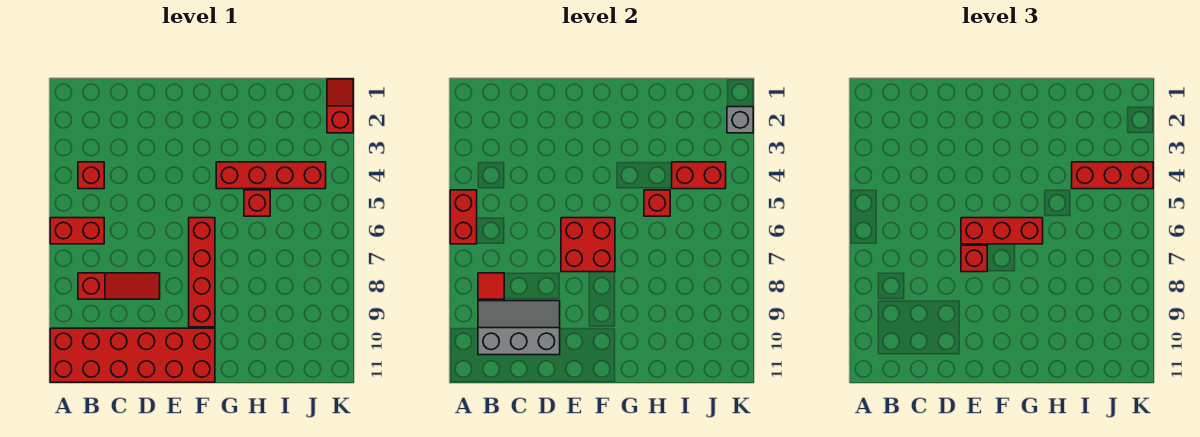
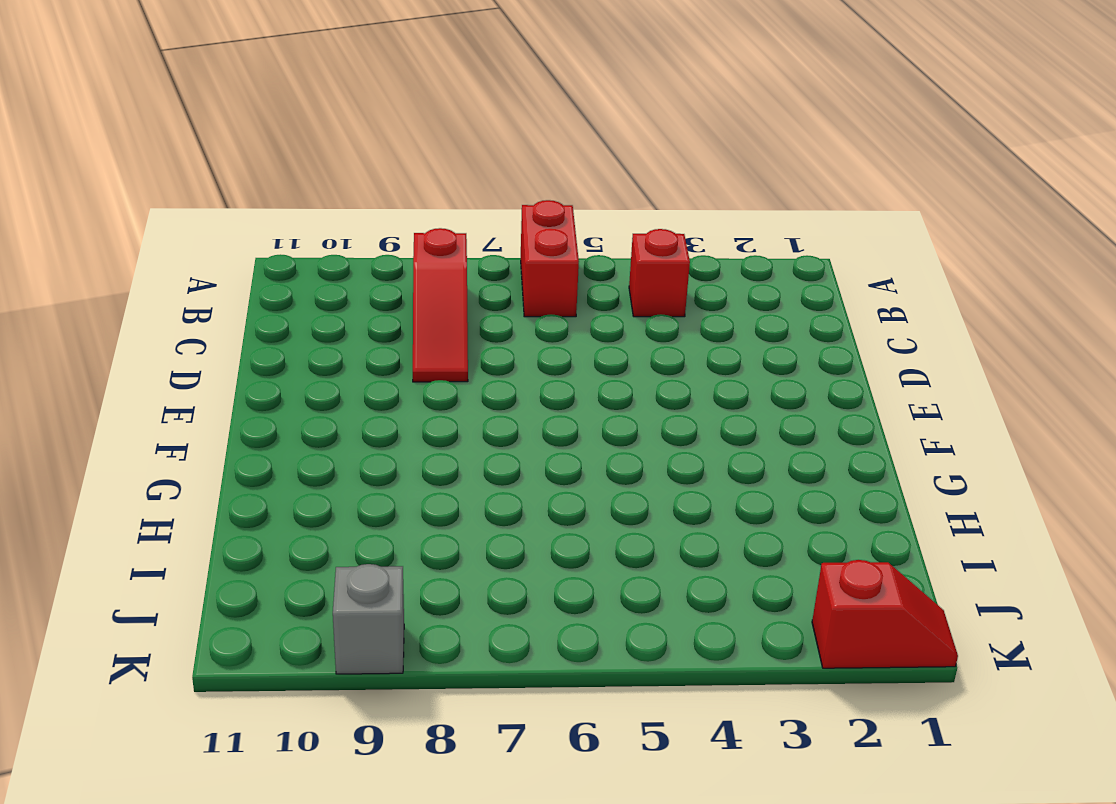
grey brick K9 level 1 -> grey brick K2 level 2
none -> red brick A10:F11 level 1
none -> red brick F6:F9 level 1
none -> red brick G4:J4 level 1

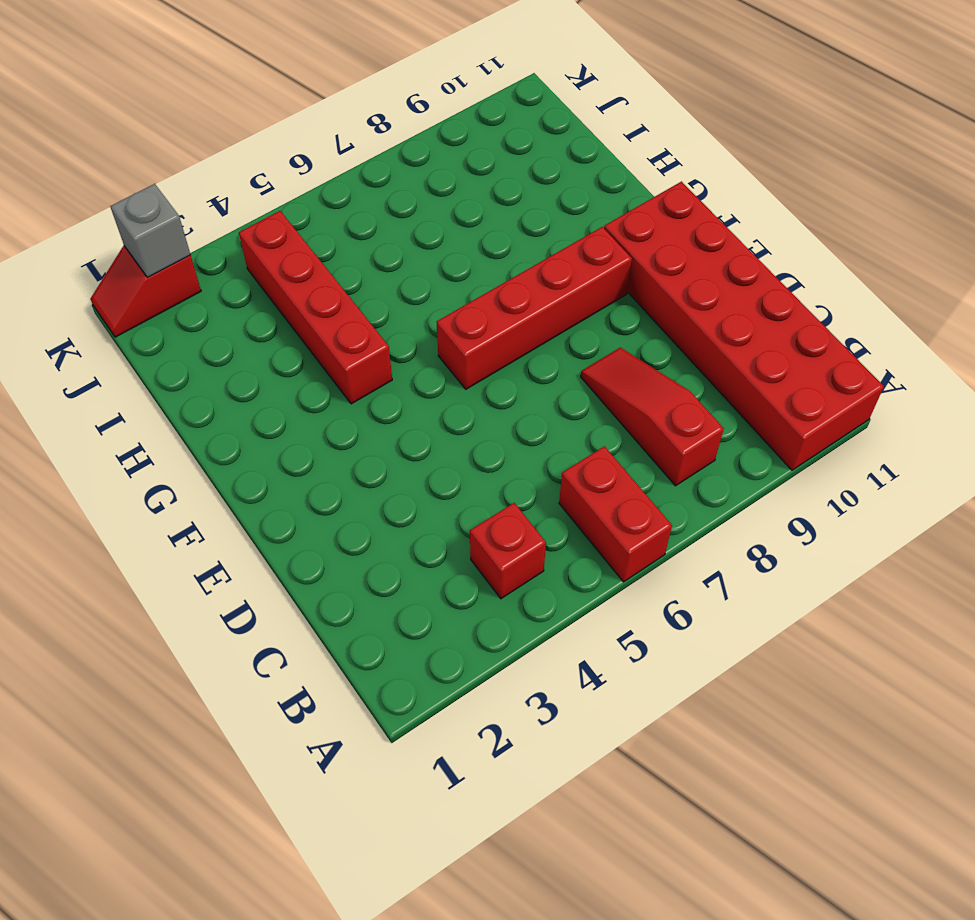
none -> red brick H5 level 1
none -> red brick A5:A6 level 2
none -> red tile B8 level 2

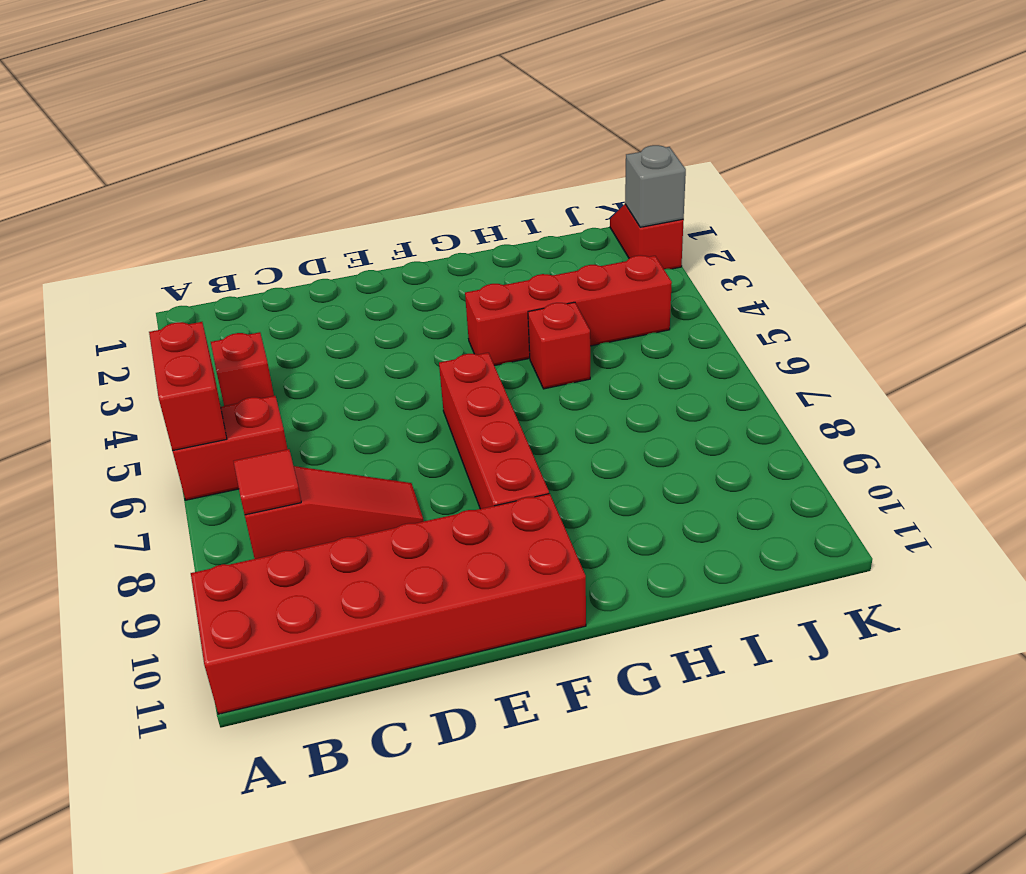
none -> grey slope B9:D10 level 2 top 10
none -> red brick E6:F7 level 2
none -> red brick H5 level 2

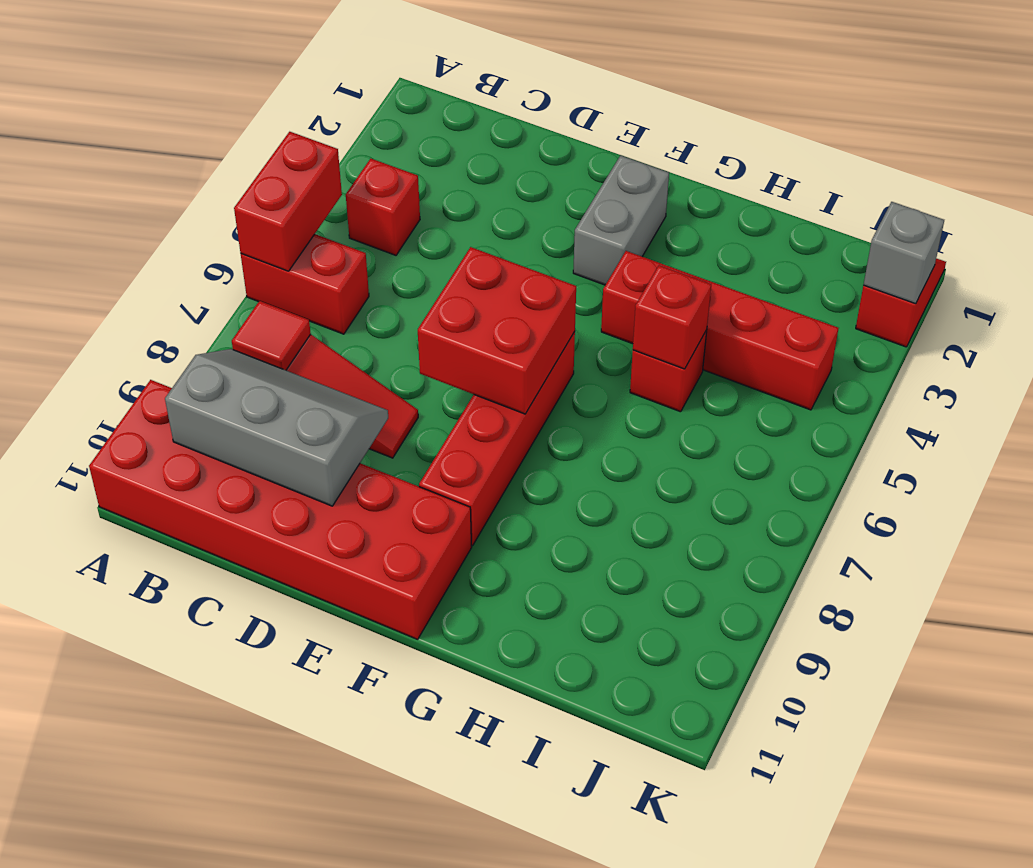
grey brick F2:F3 level 1 -> none
none -> red brick I4:J4 level 2
none -> red brick E6:G6 level 3
none -> red brick E7 level 3

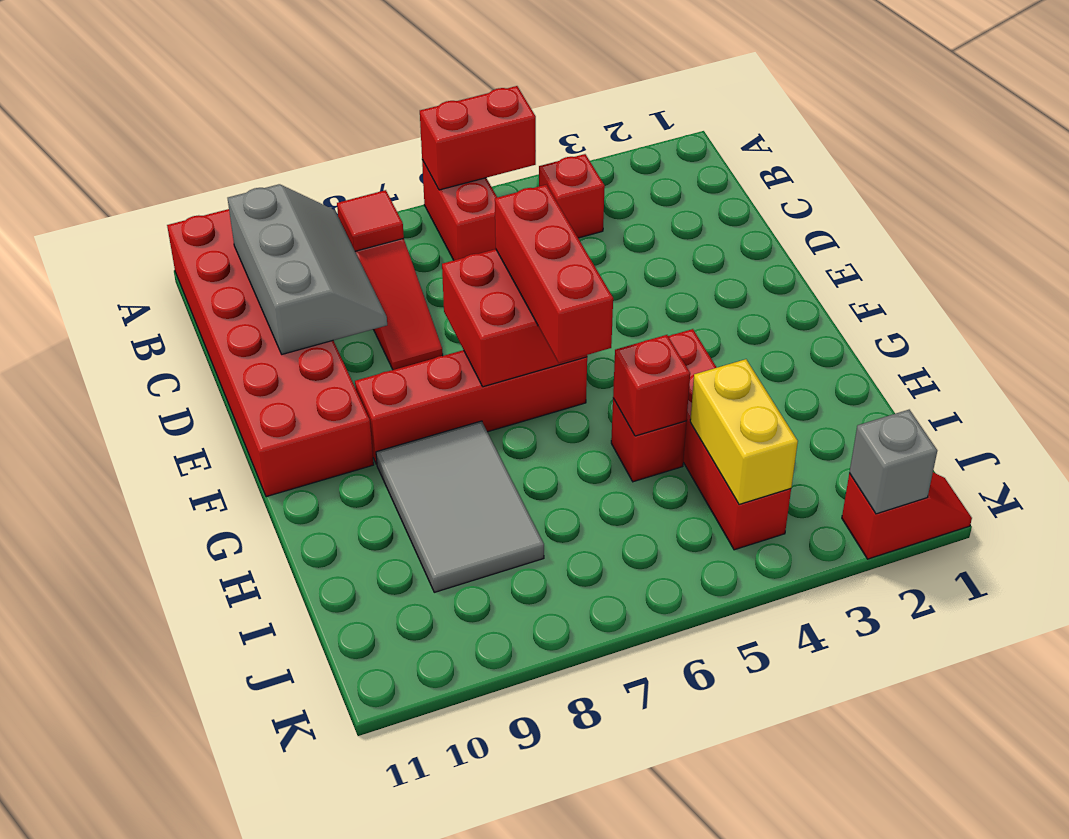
grey tile G8:I9 level 1 -> none
yellow brick I4:J4 level 2 -> red brick I4:J4 level 2
none -> red brick E7 level 3
none -> red brick I4:K4 level 3

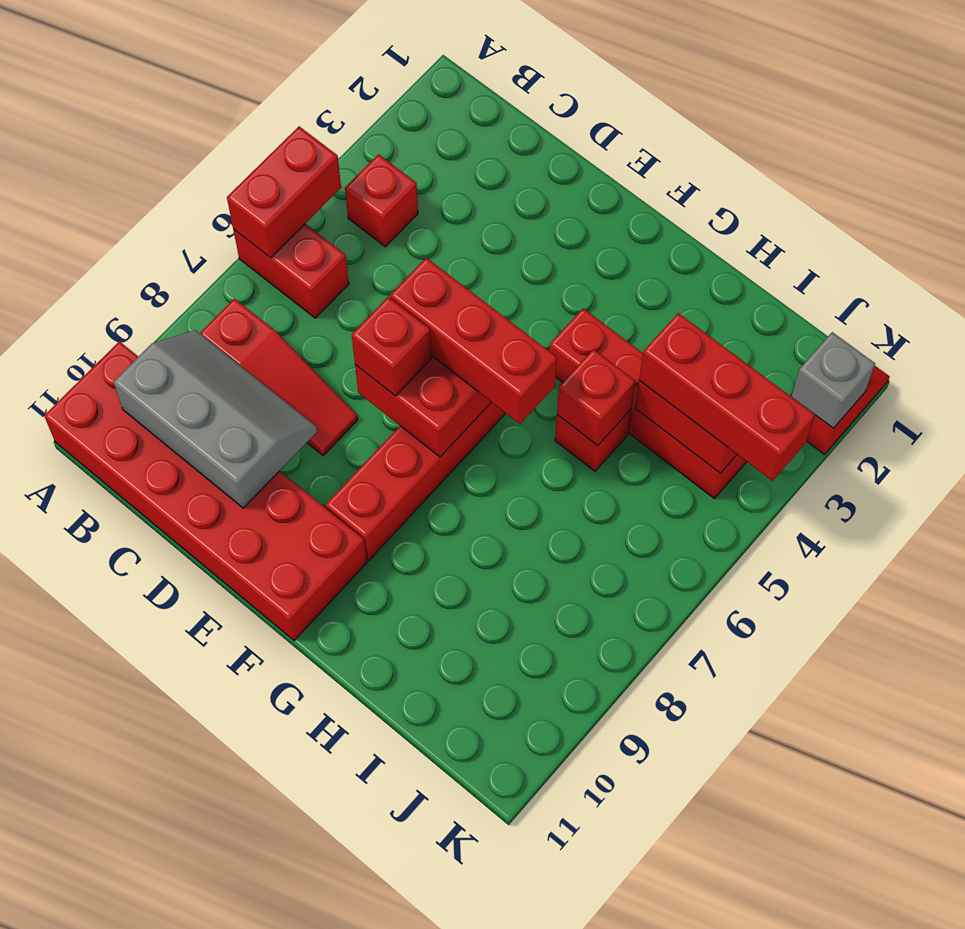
none -> red tile B8 level 2

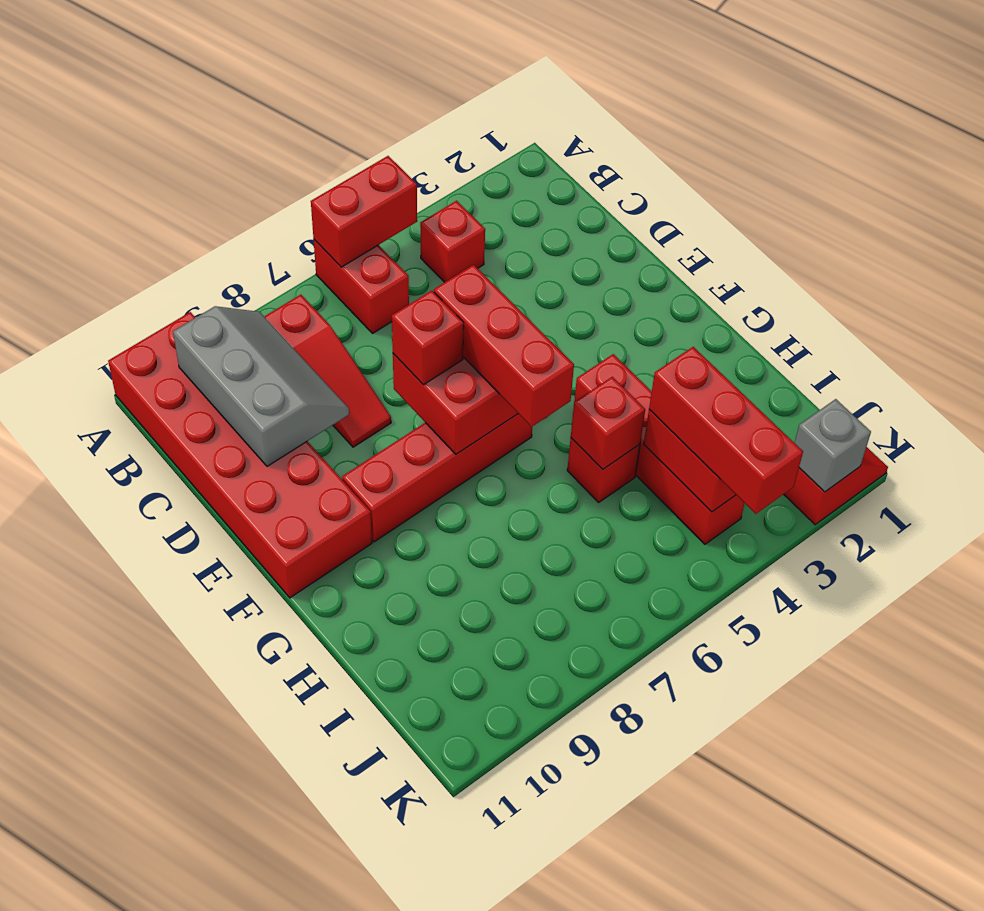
none -> red tile B8 level 2

